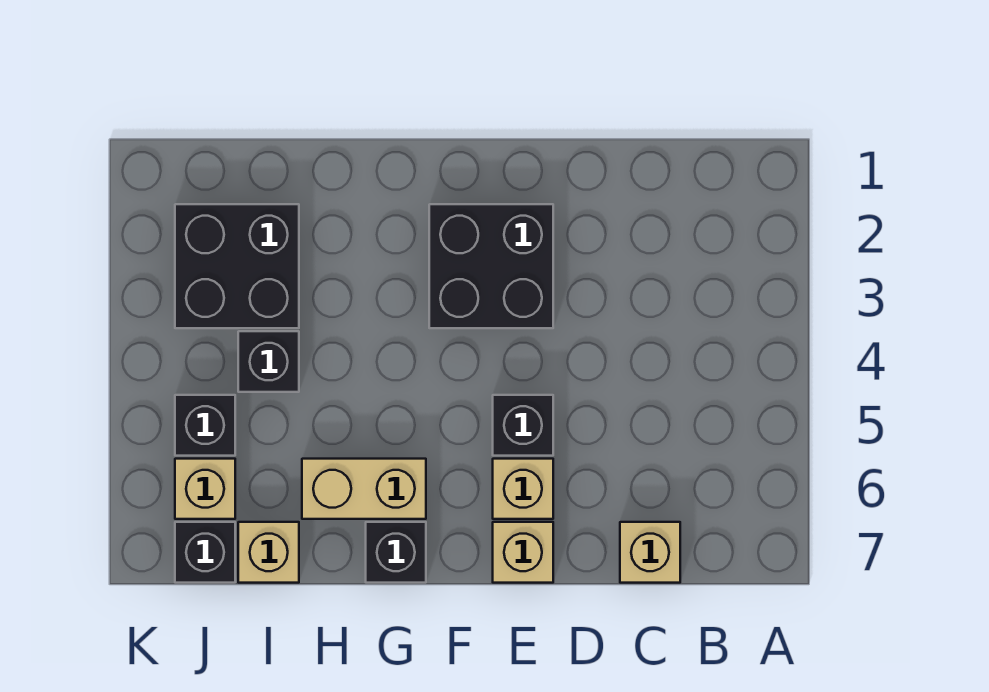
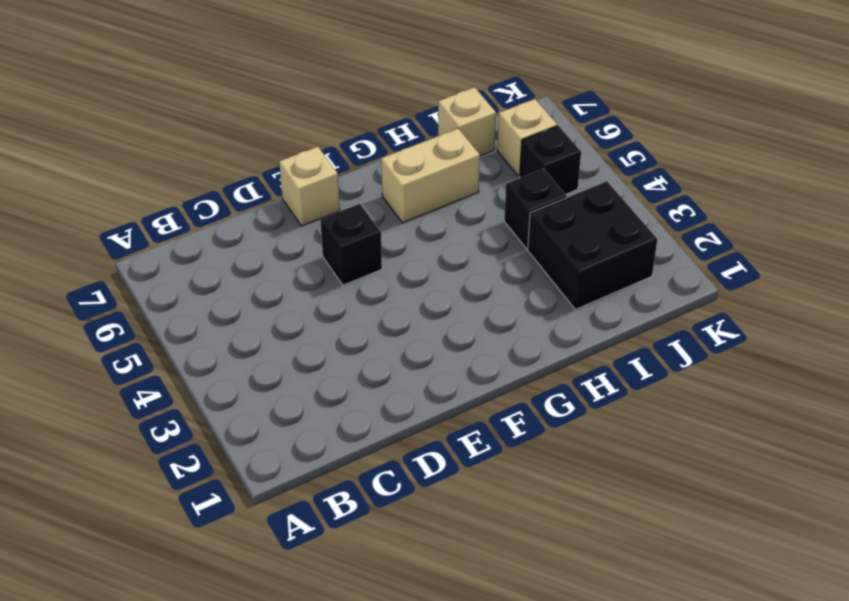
none -> tan brick C7 level 1
none -> black brick E2:F3 level 1
none -> tan brick E6 level 1

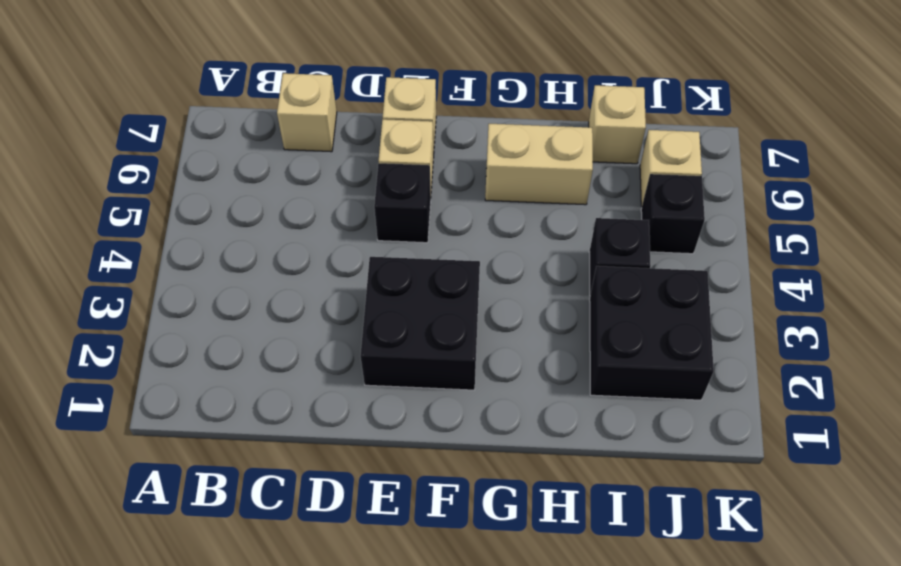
none -> black brick G7 level 1
none -> black brick J7 level 1

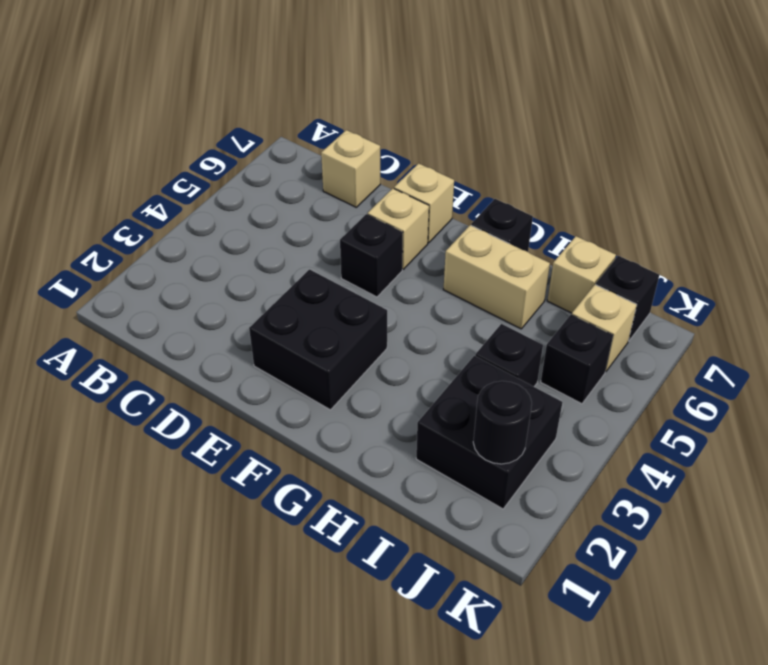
black round brick J2 level 2 -> none

